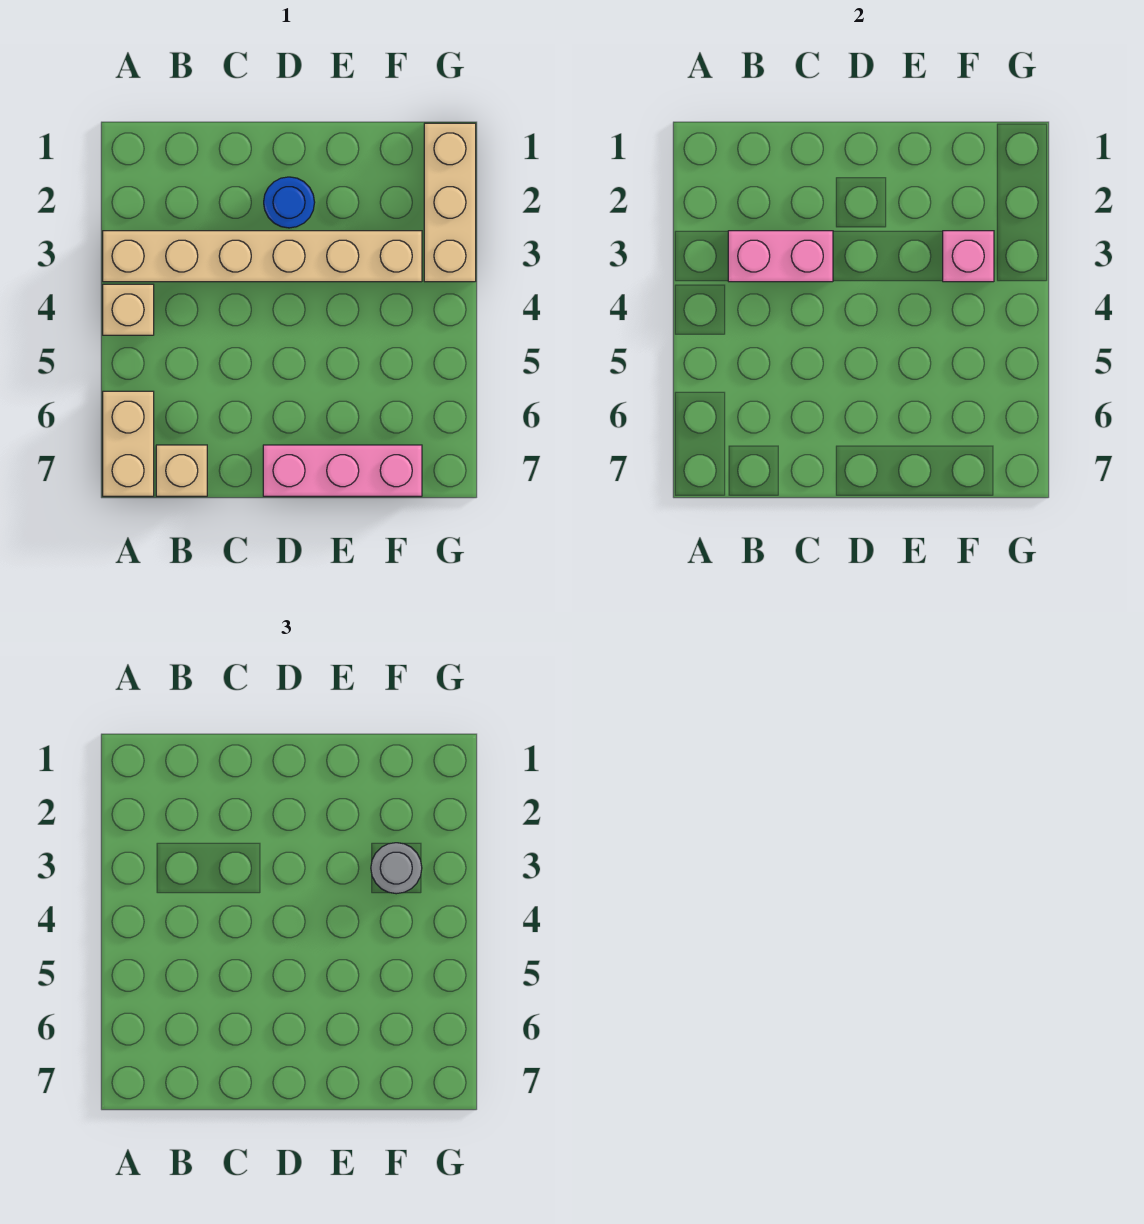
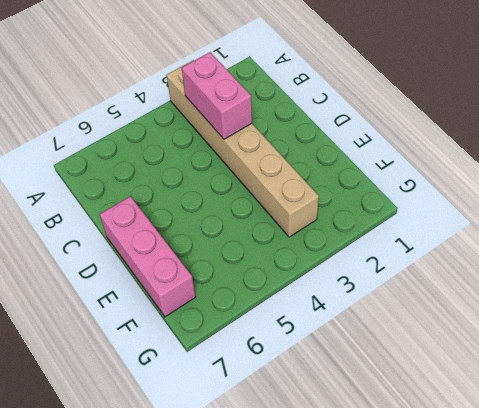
none -> tan brick A4 level 1
none -> tan brick A6:A7 level 1

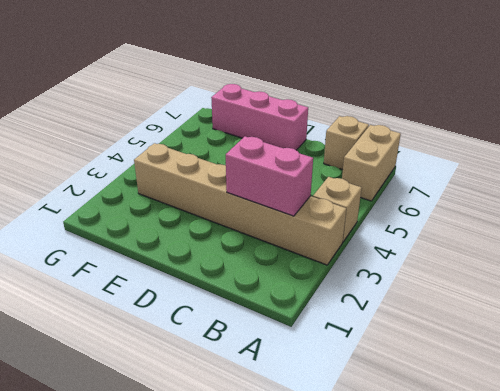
none -> blue round brick D2 level 1
none -> tan brick G1:G3 level 1

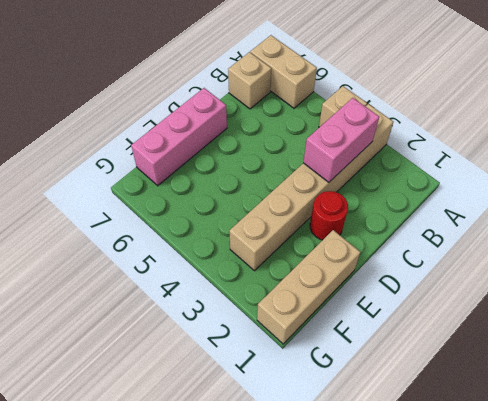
red round brick D2 level 1 -> blue round brick D2 level 1
tan brick E1:G1 level 1 -> tan brick G1:G3 level 1
none -> pink brick F3 level 2
none -> grey round brick F3 level 3

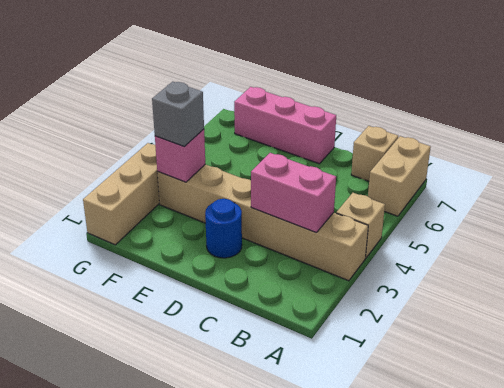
grey brick F3 level 3 -> grey round brick F3 level 3

